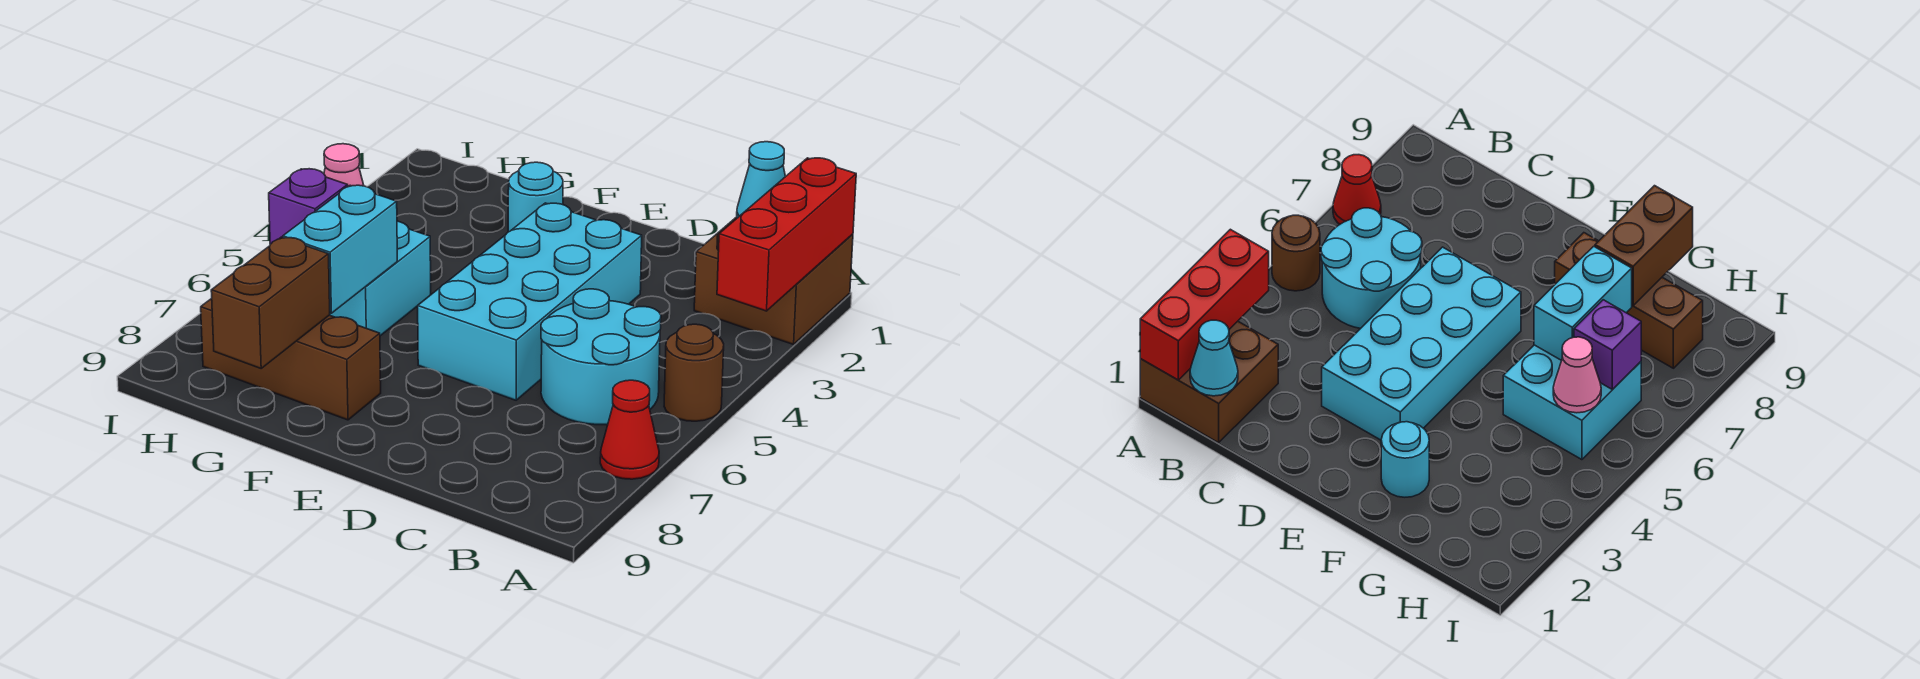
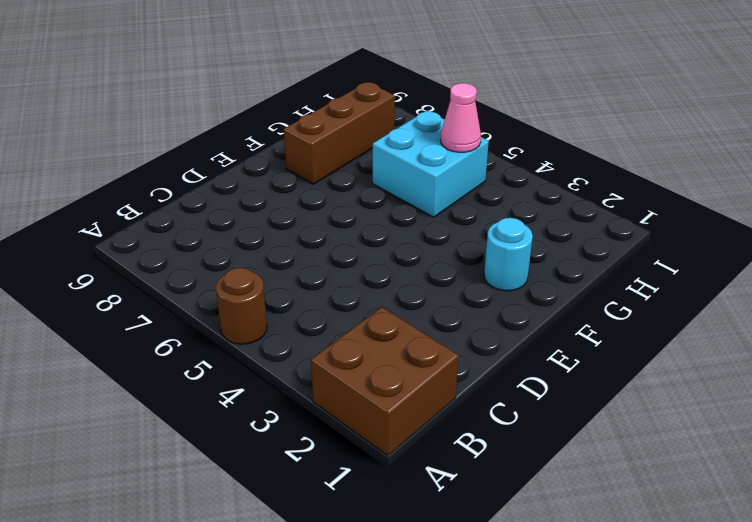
none -> red cone A7 level 1
none -> cyan round brick B5:C6 level 1
none -> cyan brick D3:E6 level 1

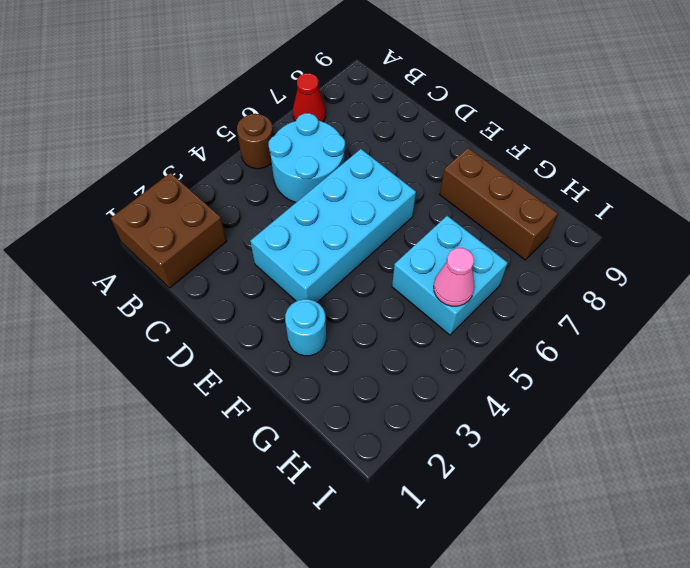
none -> red brick A1:A3 level 2
none -> cyan cone B1 level 2
none -> cyan brick G6:G7 level 2

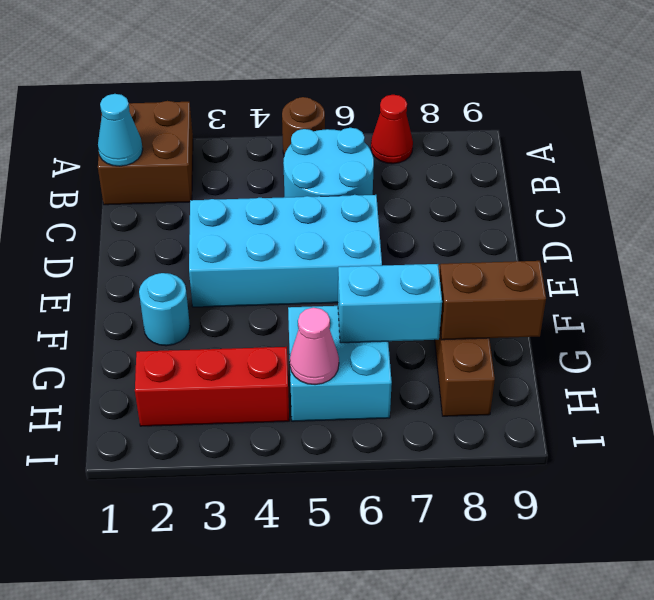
red brick H2:H4 level 1 -> red brick A1:A3 level 2
none -> purple brick H6 level 2

